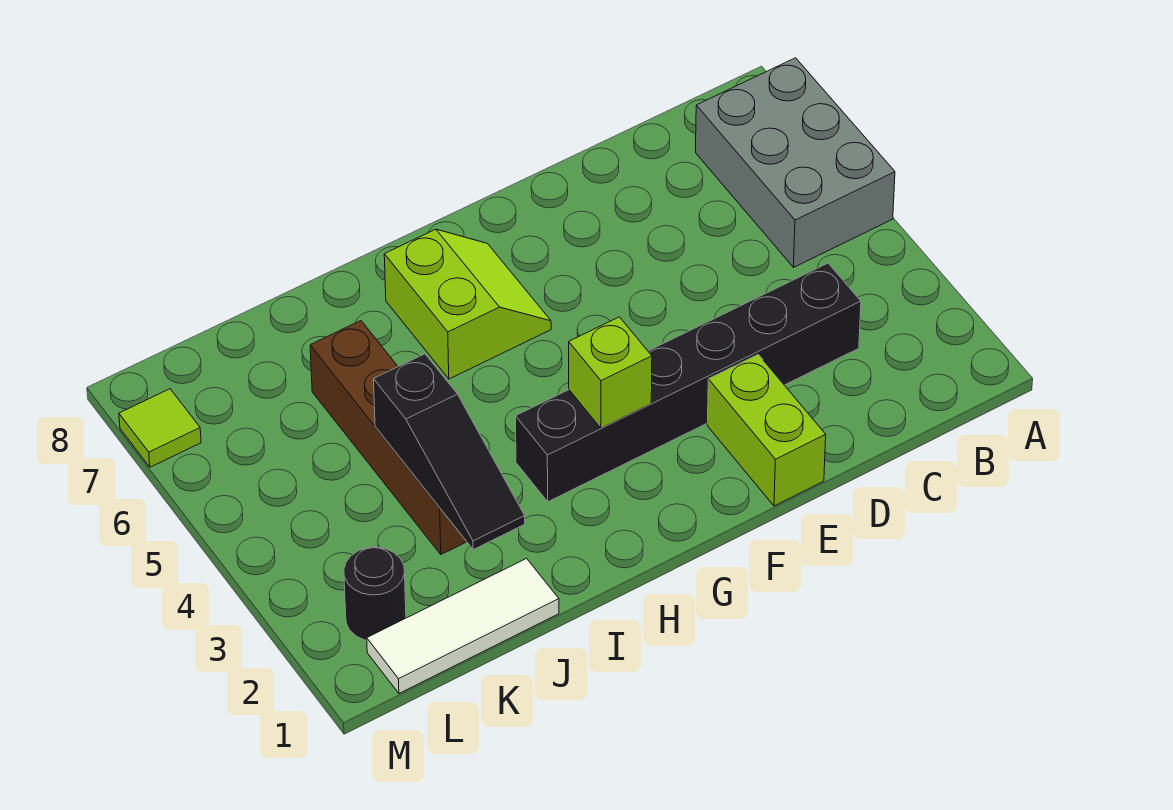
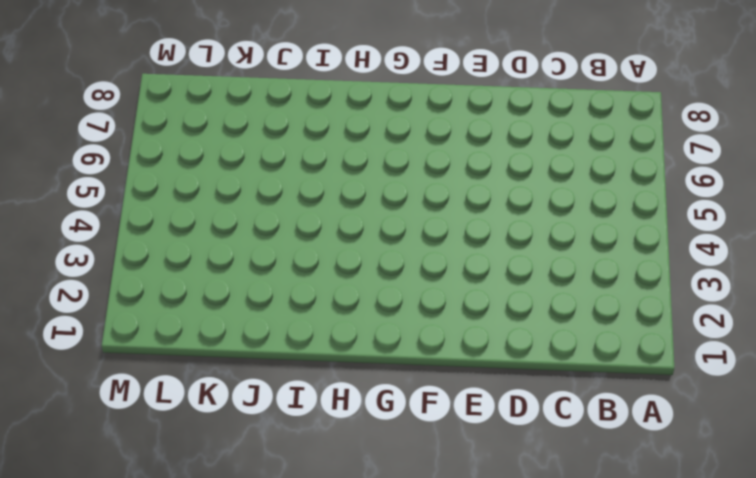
none -> grey brick A5:B7 level 1
none -> black brick C3:H3 level 1

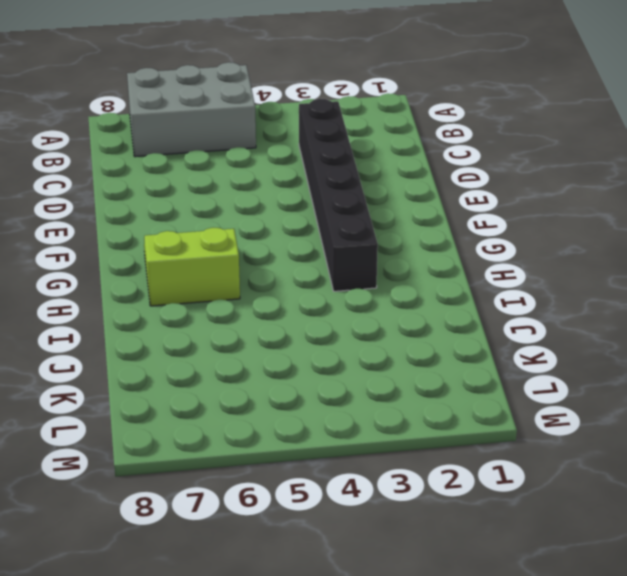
none -> lime brick E1:E2 level 1
none -> white tile J1:L1 level 1

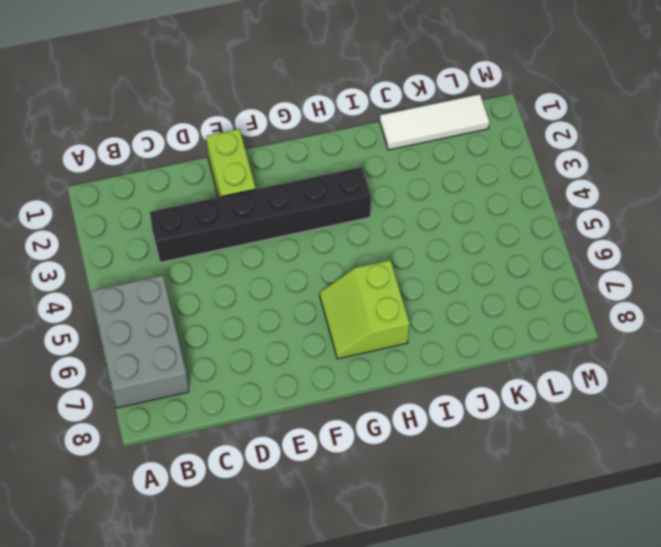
none -> brown brick J3:J6 level 1
none -> black round brick L2 level 1

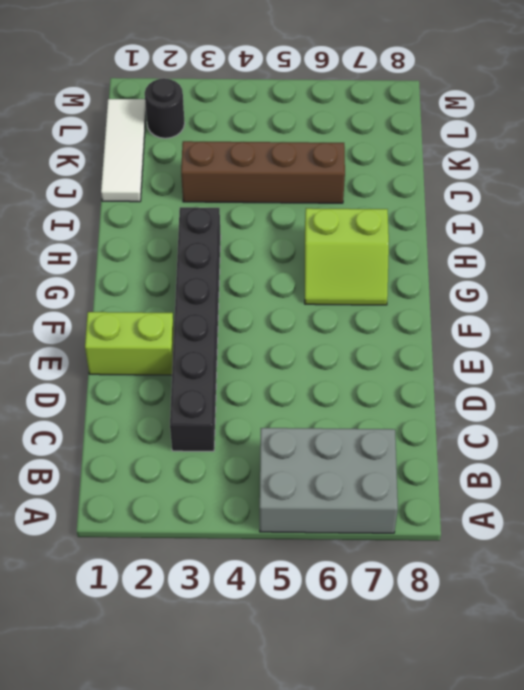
none -> lime tile M7 level 1
none -> lime brick G3 level 2

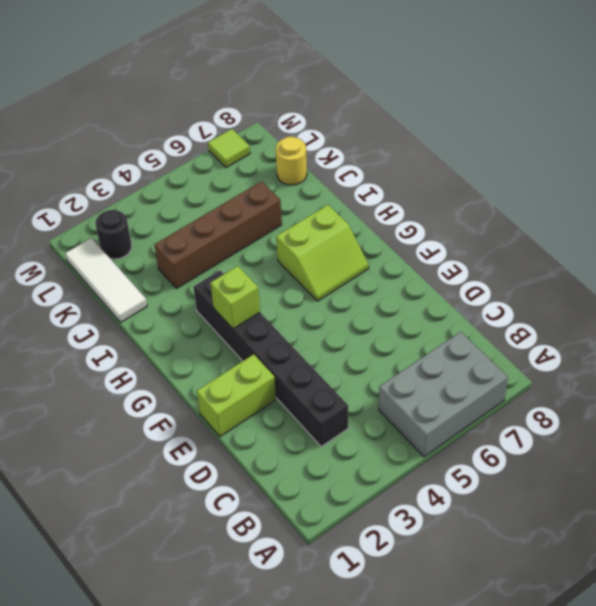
yellow round brick K8 level 1 -> none
none -> black slope J2:J4 level 2 top 4

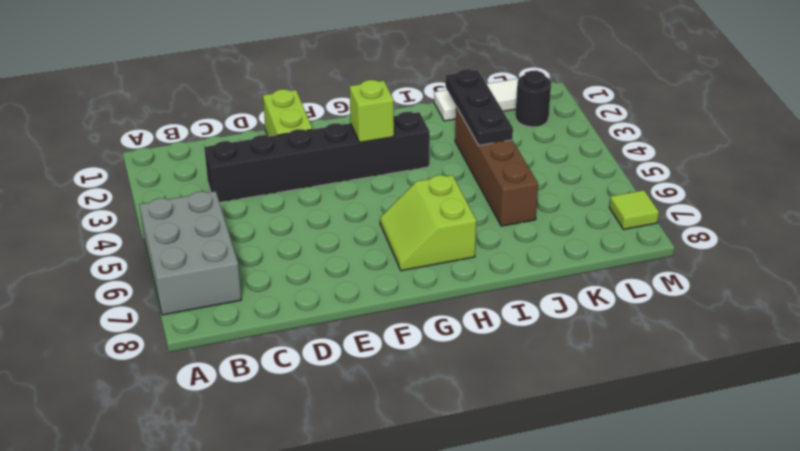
black plate J2:J4 level 2 -> black slope J2:J4 level 2 top 4

